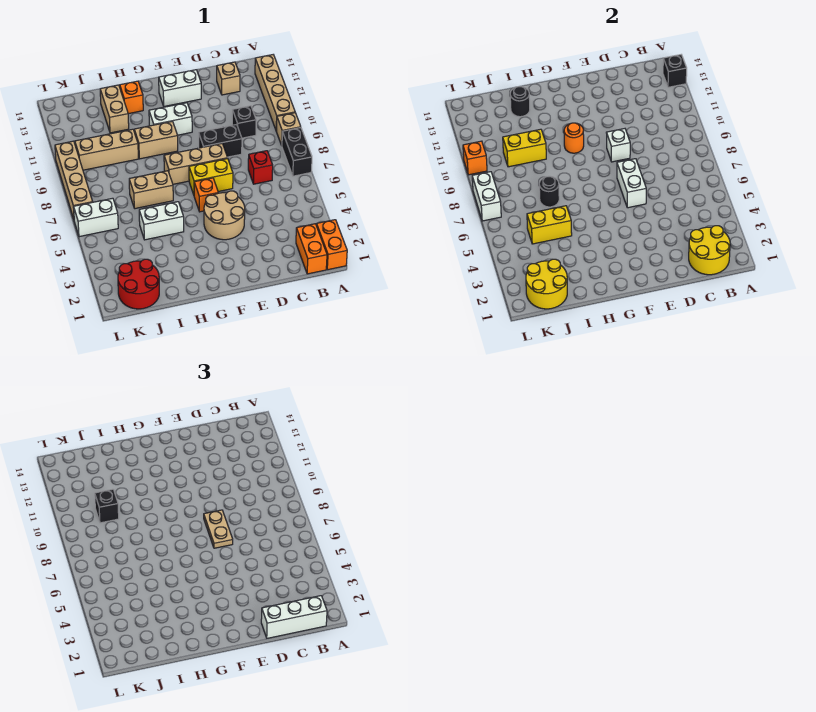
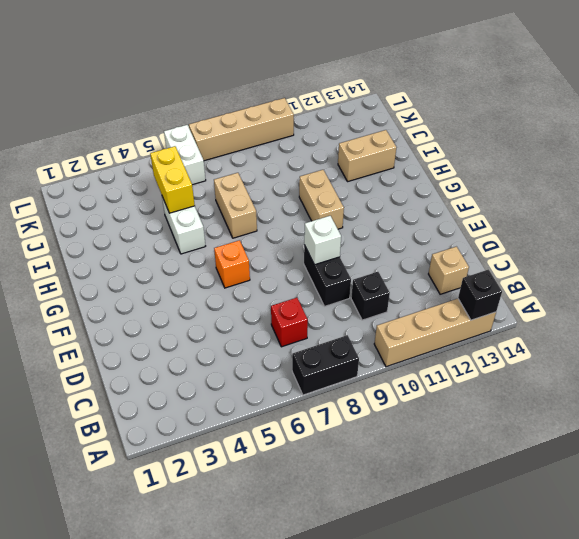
none -> orange brick A1:A2 level 1
none -> tan brick A9 level 1
none -> orange brick B1:B2 level 1
none -> tan round brick E4:F5 level 1

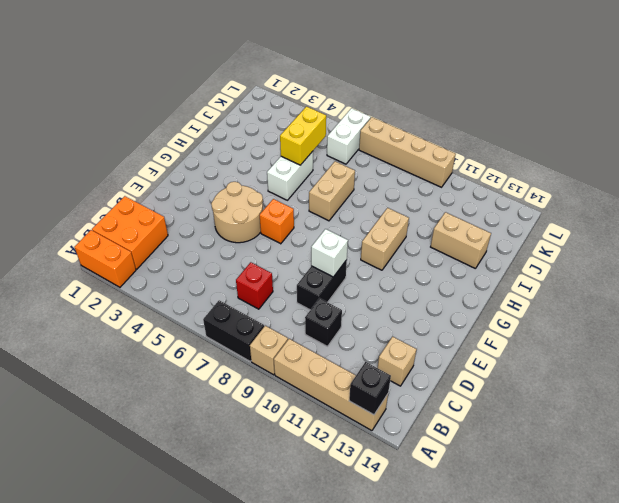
orange brick B1:C2 level 1 -> orange brick B1:B2 level 1
none -> yellow brick E7:F7 level 1
none -> tan brick E8:G8 level 1
none -> white brick E13:F13 level 1
none -> white brick F11:G11 level 1

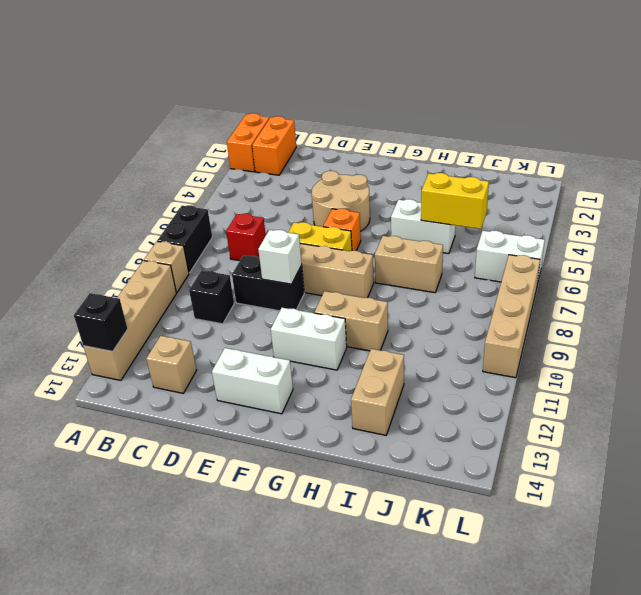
none -> orange brick H13 level 1
none -> tan brick I10:K10 level 1
none -> red round brick J1:K2 level 1
none -> yellow round brick B1:C2 level 2

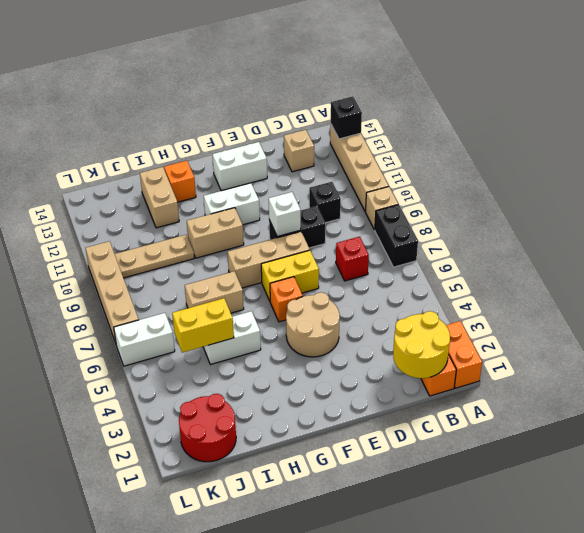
tan plate I10:K10 level 1 -> tan brick I10:K10 level 1
none -> white brick E6:E7 level 2
none -> orange round brick G10 level 2
none -> black round brick I7 level 2
none -> yellow brick I10:J10 level 2

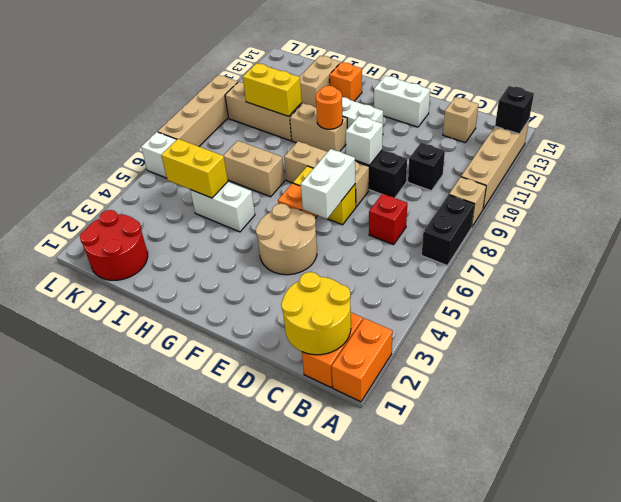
none -> black round brick I7 level 2
none -> black round brick I13 level 2
none -> yellow round brick J1:K2 level 2
none -> white brick L7:L8 level 2

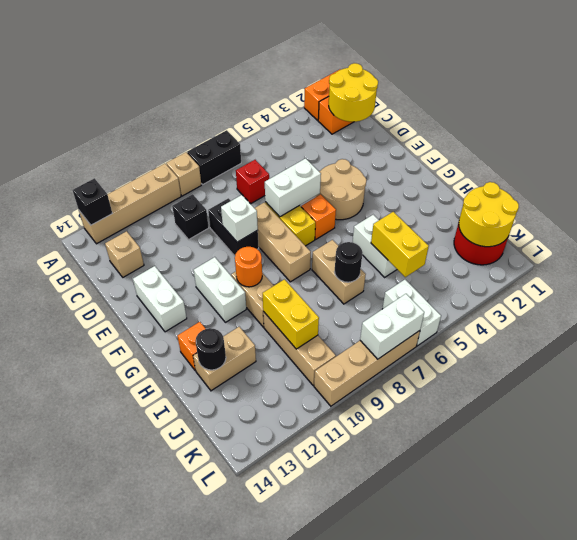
none -> orange brick L10 level 2
none -> white brick B1:D1 level 3
none -> tan plate E7:E8 level 3
none -> black brick J10 level 3

